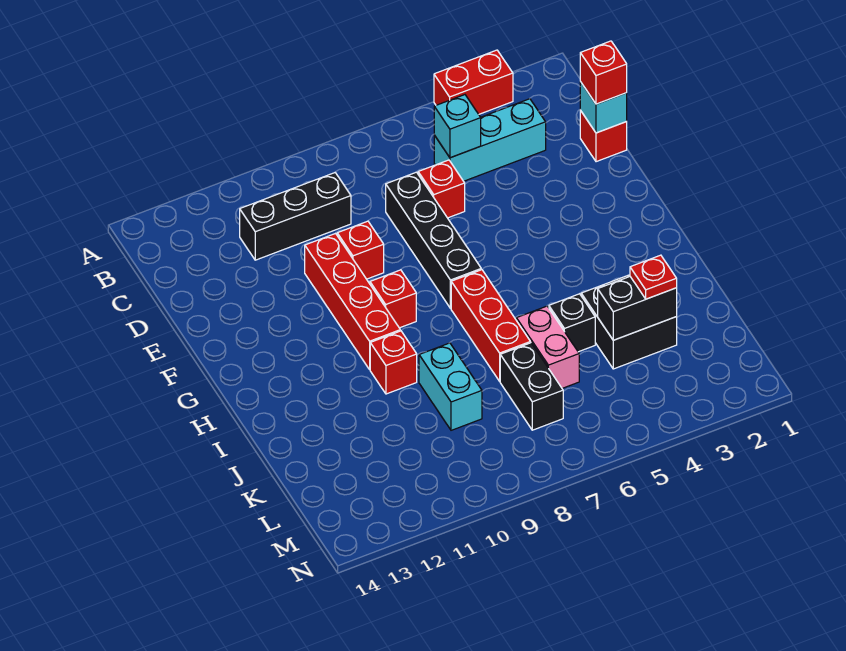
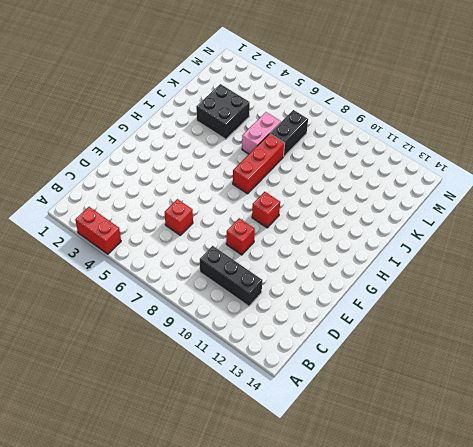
none -> cyan brick C3:C5 level 1
none -> red brick D1 level 1
none -> black brick D7:G7 level 1

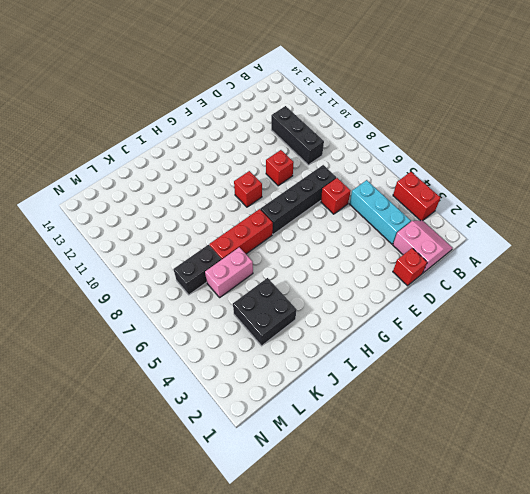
pink slope B1:C2 level 1 top C -> none
none -> red brick E10:H10 level 1
none -> red brick I10 level 1
none -> black brick J5 level 1

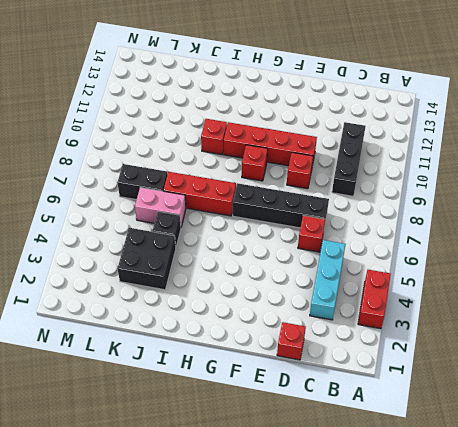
none -> cyan brick J9:K9 level 1
none -> cyan brick C5 level 2
none -> cyan brick D1 level 2

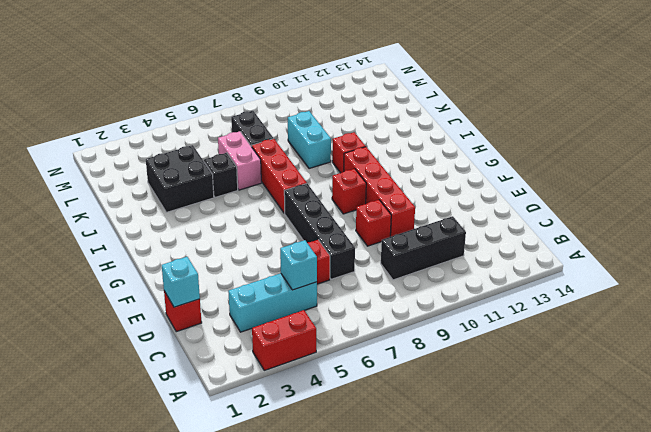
none -> black brick K3:K4 level 2
none -> red brick D1 level 3
none -> red plate K3 level 3

